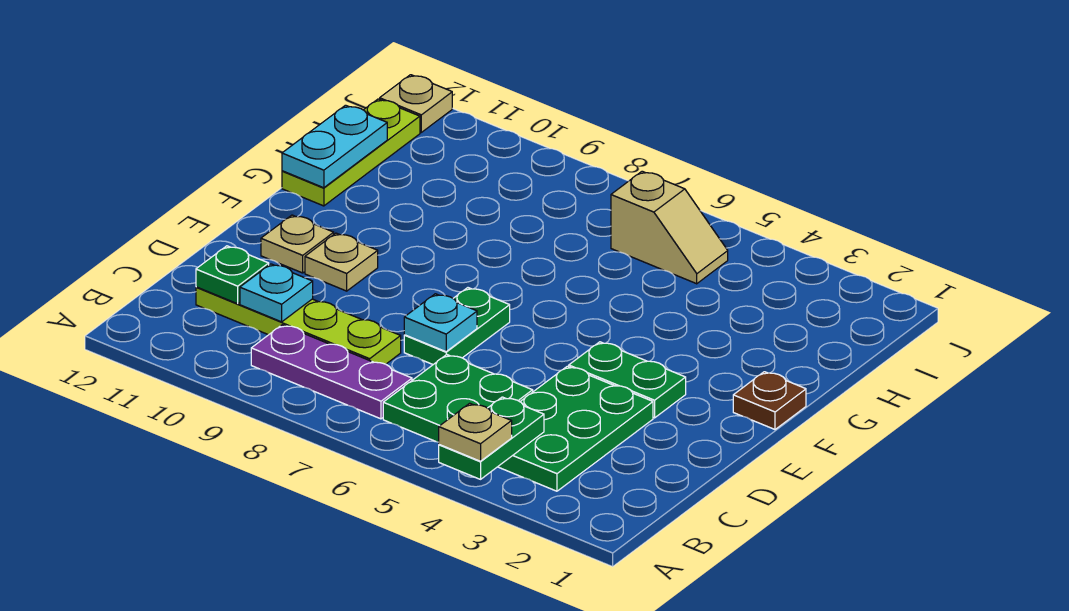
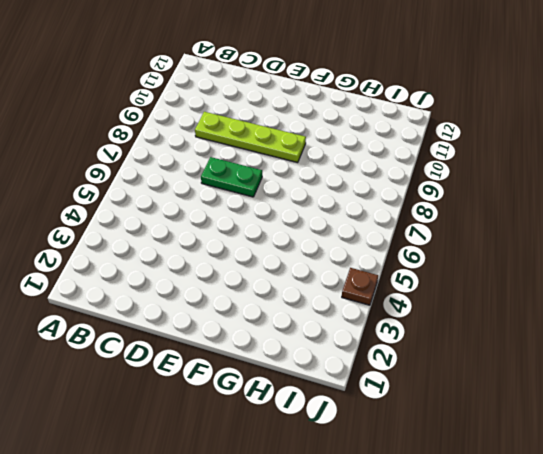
lime plate C9:F9 level 1 -> lime plate C8:C11 level 1
brown plate J4 level 1 -> brown plate F1 level 1
none -> green plate B3:D4 level 1
none -> green plate B5:C6 level 1
none -> purple plate B7:B9 level 1

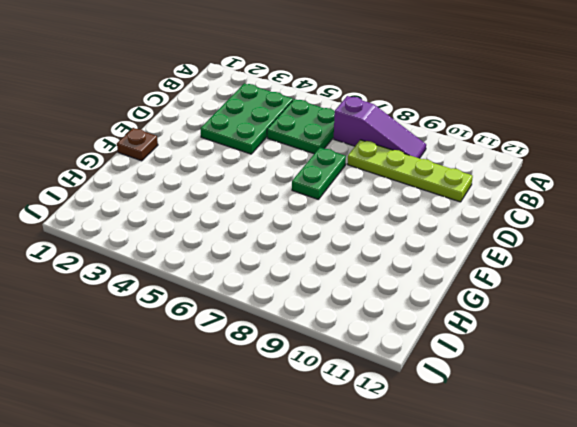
purple slope B7:B9 level 1 top 7 -> purple plate B7:B9 level 1
none -> green plate E3:E4 level 1
none -> tan plate E10 level 1
none -> tan plate E11 level 1

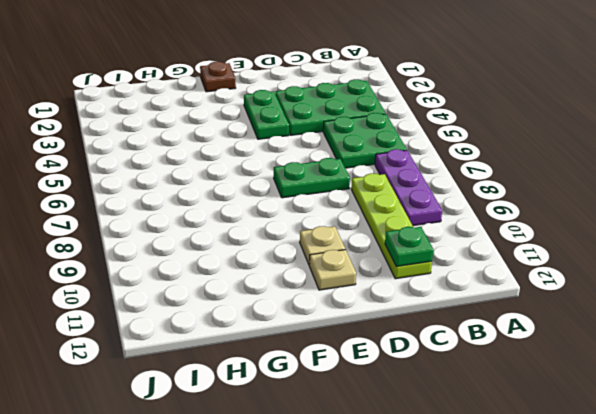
none -> lime plate G12:I12 level 1
none -> tan slope I5:I6 level 1 top 6
none -> tan plate J12 level 1

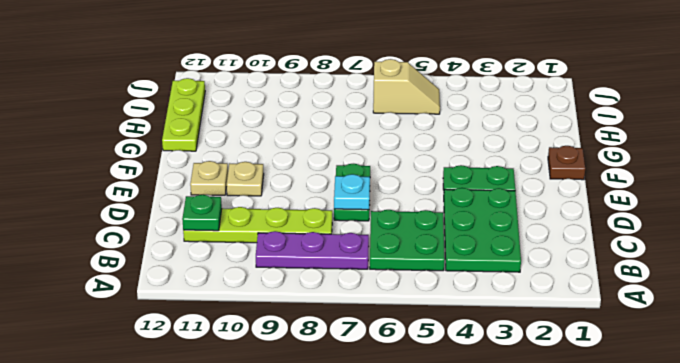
none -> tan plate J12 level 1
none -> green plate A4:B4 level 2
none -> cyan plate C10 level 2

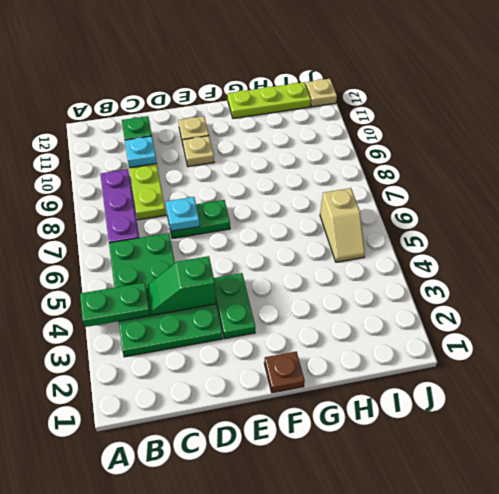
green slope C4:D4 level 2 top D -> none
none -> cyan plate G12:H12 level 2
none -> tan plate A4 level 3

